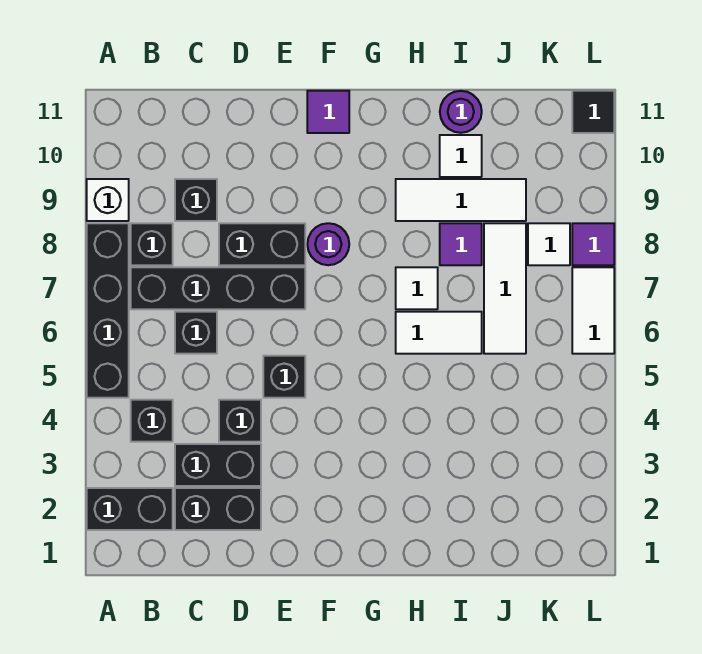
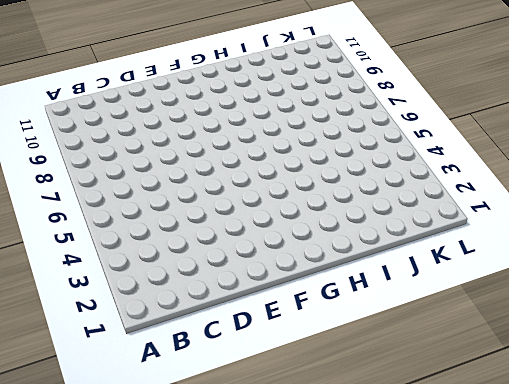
none -> black brick A2:B2 level 1
none -> black brick A5:A8 level 1
none -> white brick A9 level 1

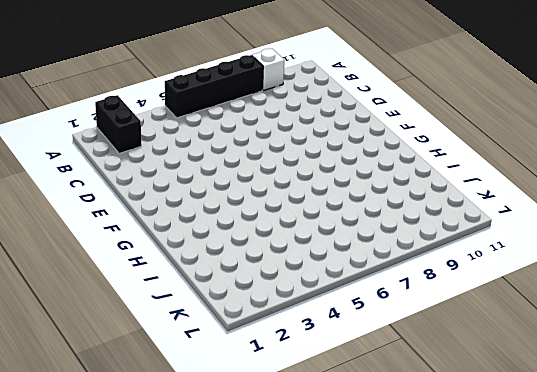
none -> black brick B4 level 1
none -> black brick B7:E7 level 1
none -> black brick B8 level 1

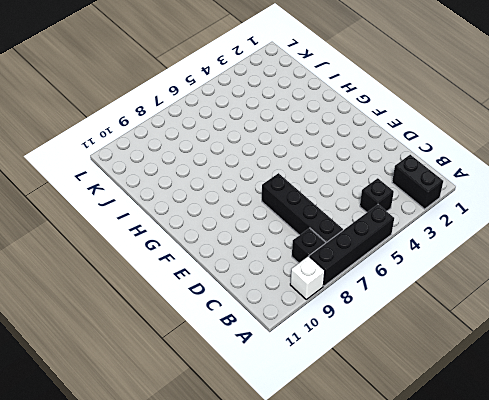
none -> black brick C2:D2 level 1
none -> black brick C3:D3 level 1
none -> black brick C6 level 1

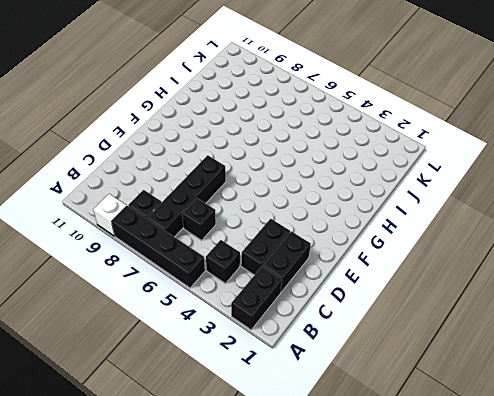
none -> black brick C9 level 1
none -> black brick D4 level 1
none -> black brick D8:E8 level 1

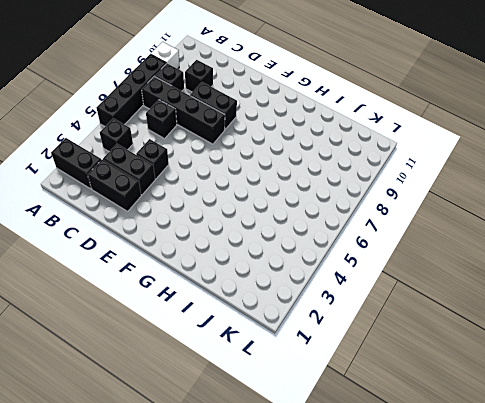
none -> black brick E5 level 1
none -> purple round brick F8 level 1
none -> purple tile F11 level 1

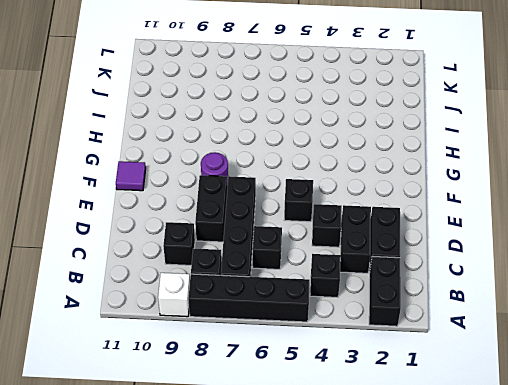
none -> white tile H6:I6 level 1
none -> white tile H7 level 1
none -> white tile H9:J9 level 1

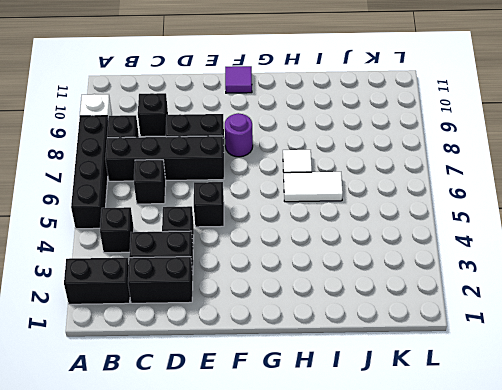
none -> white tile H9:J9 level 1
none -> purple tile I8 level 1
none -> white tile I10 level 1

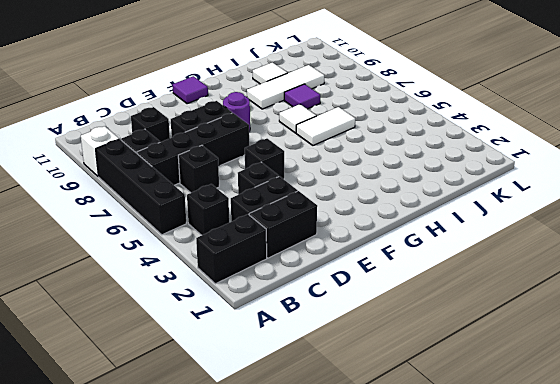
none -> purple round brick I11 level 1
none -> white tile J6:J8 level 1
none -> white tile K8 level 1

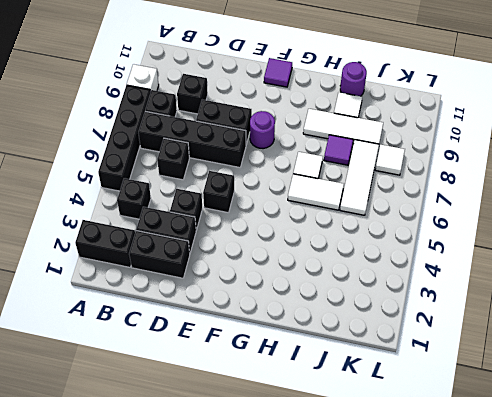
none -> white tile L6:L7 level 1
none -> purple tile L8 level 1
none -> black tile L11 level 1

